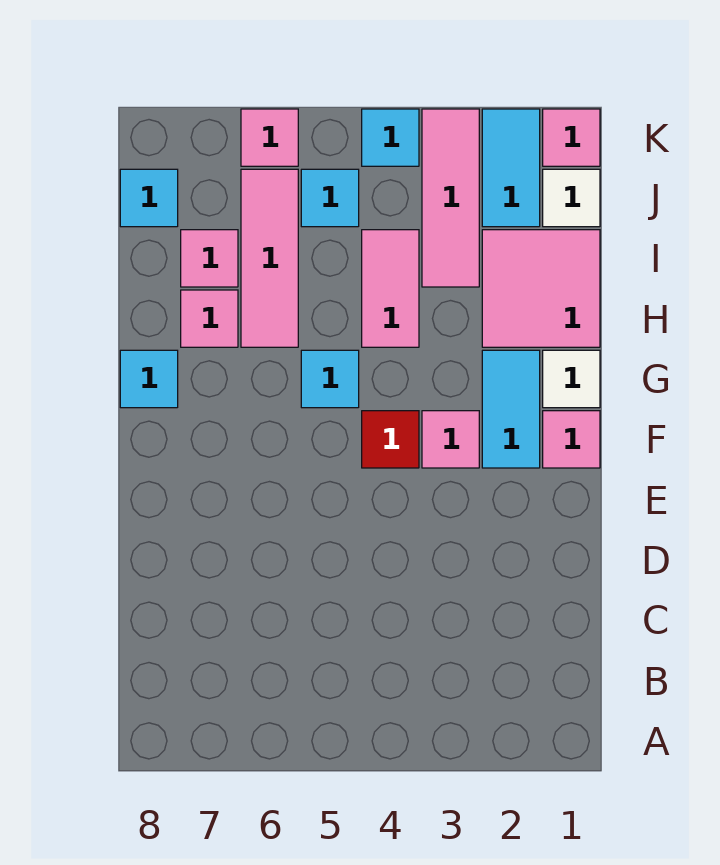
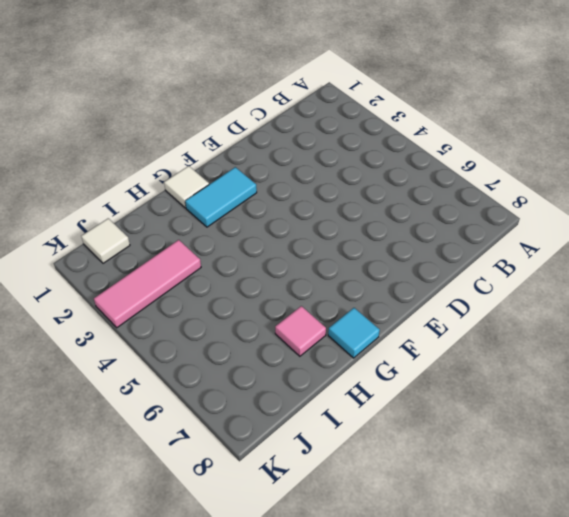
none -> pink tile F1 level 1
none -> pink tile F3 level 1
none -> red tile F4 level 1

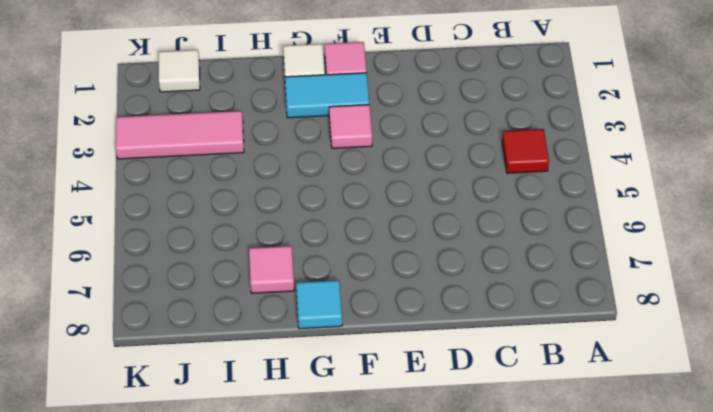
red tile B4 level 1 -> red tile F4 level 1
none -> cyan tile G5 level 1
none -> pink tile H1:I2 level 1
none -> pink tile H4:I4 level 1

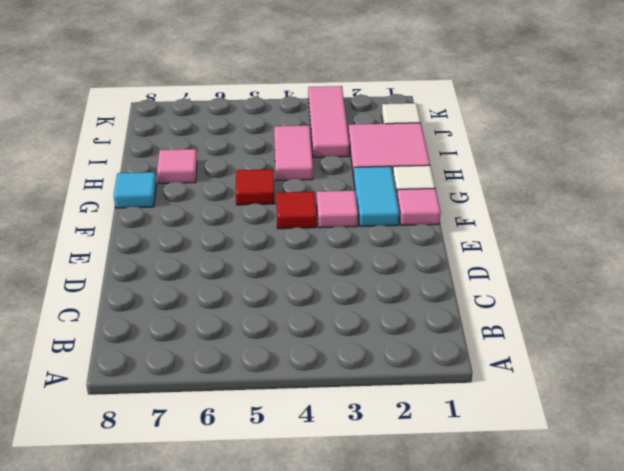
red tile G5 level 1 -> cyan tile G5 level 1
none -> pink tile H6:J6 level 1
none -> pink tile I7 level 1
none -> cyan tile J2:K2 level 1

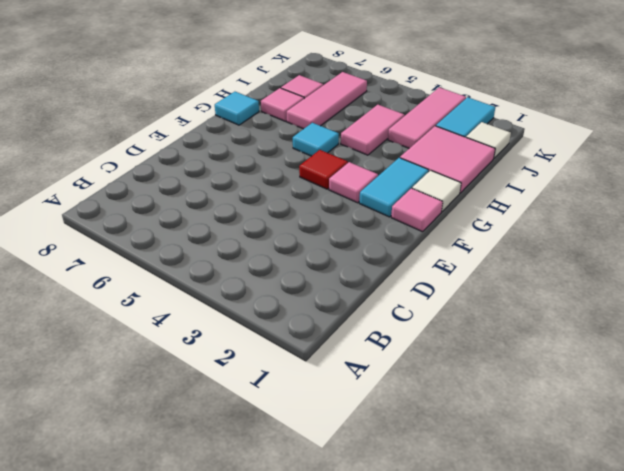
none -> cyan tile J5 level 1
none -> cyan tile J8 level 1
none -> pink tile K1 level 1

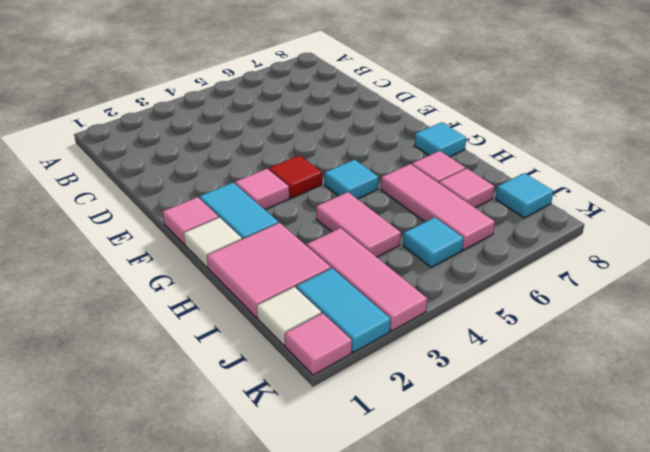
none -> cyan tile K4 level 1
none -> pink tile K6 level 1

